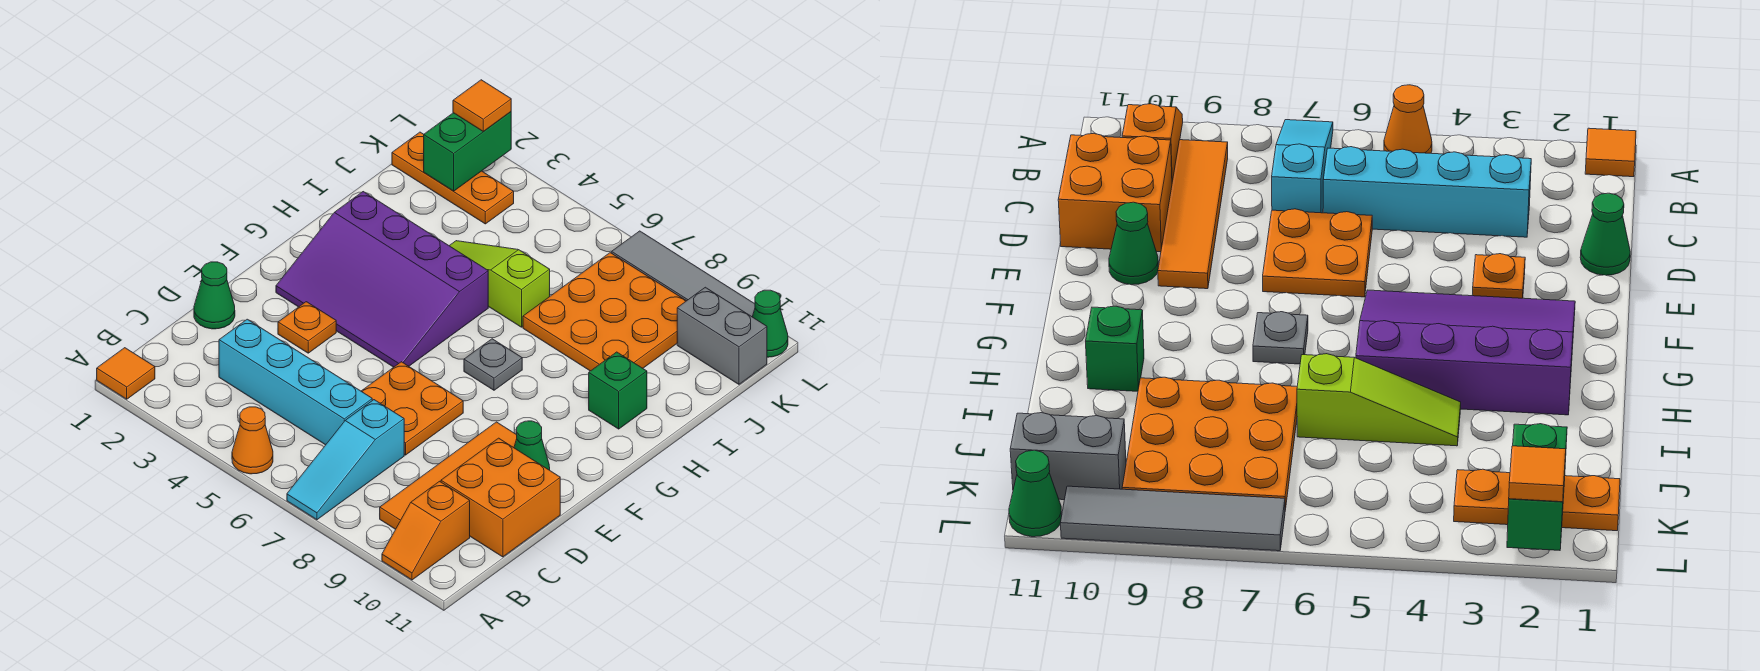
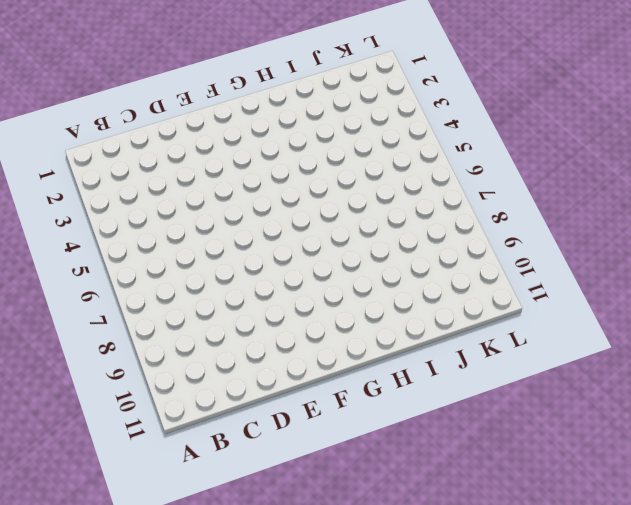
none -> orange tile A1 level 1
none -> orange cone A5 level 1
none -> cyan slope A7:C7 level 1 top C

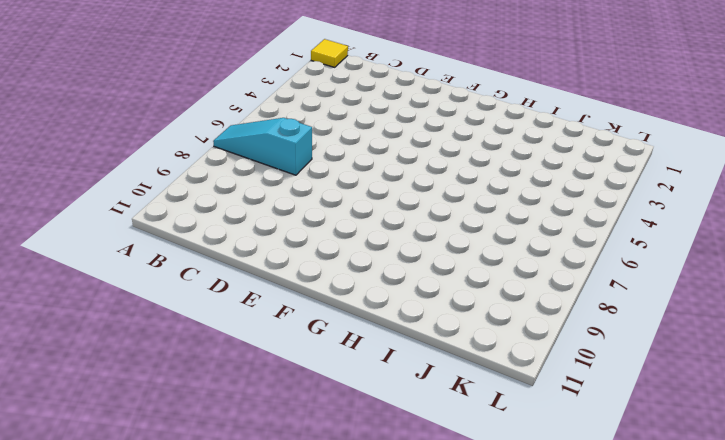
yellow tile A1 level 1 -> orange tile A1 level 1
none -> orange cone A5 level 1
none -> orange slope A10:B10 level 1 top B
none -> orange tile B9:E9 level 1

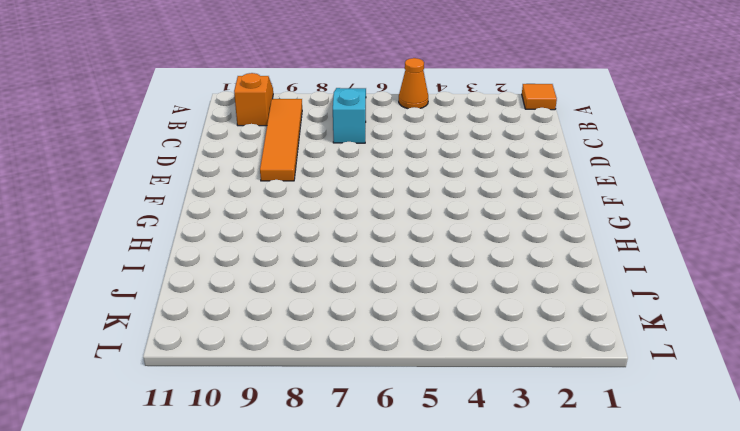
none -> cyan brick C3:C6 level 1
none -> orange brick C10:D11 level 1
none -> green cone D1 level 1

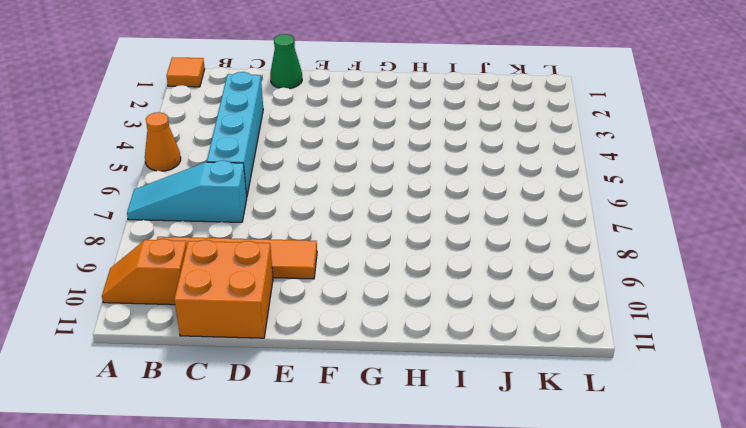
none -> orange plate D6:E7 level 1
none -> orange plate E3 level 1
none -> green cone E10 level 1

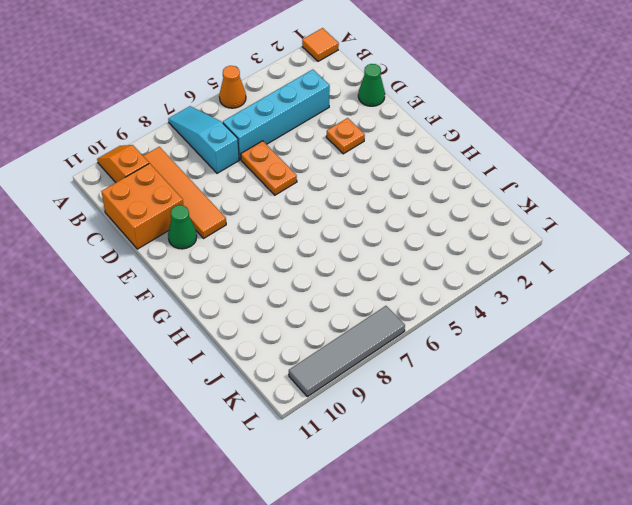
orange plate D6:E6 level 1 -> orange plate D6:E7 level 1
none -> purple slope F2:H5 level 1 top H
none -> grey plate G7 level 1
none -> green brick H10 level 1

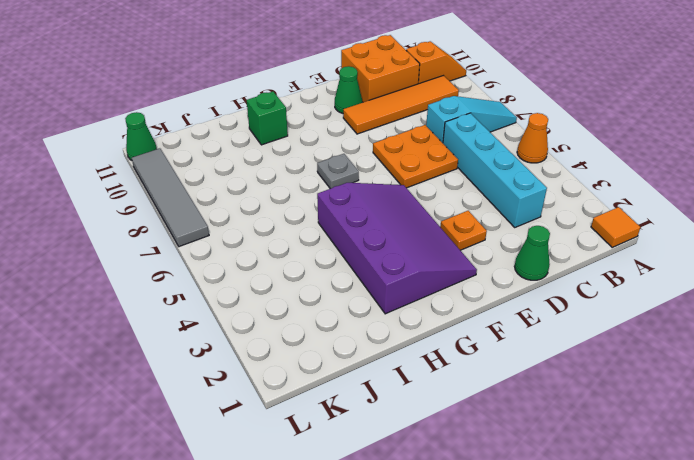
none -> lime slope I4:I6 level 1 top 6
none -> orange plate I7:K9 level 1
none -> orange plate K1:K3 level 1

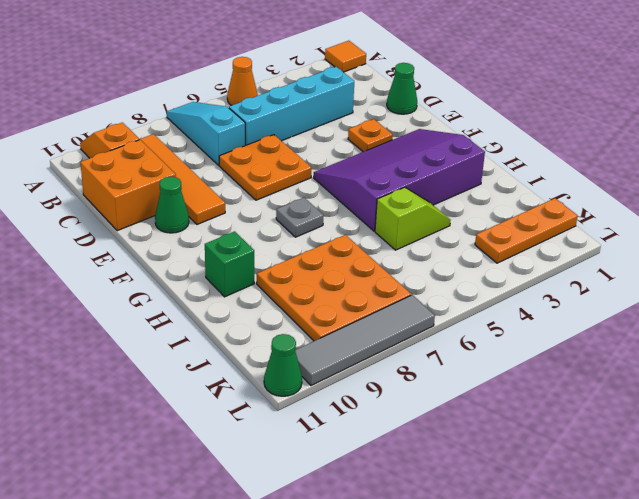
lime slope I4:I5 level 1 top 5 -> lime slope I4:I6 level 1 top 6
none -> grey brick K10:K11 level 1
none -> green brick K2:L2 level 2
none -> orange tile L2 level 3

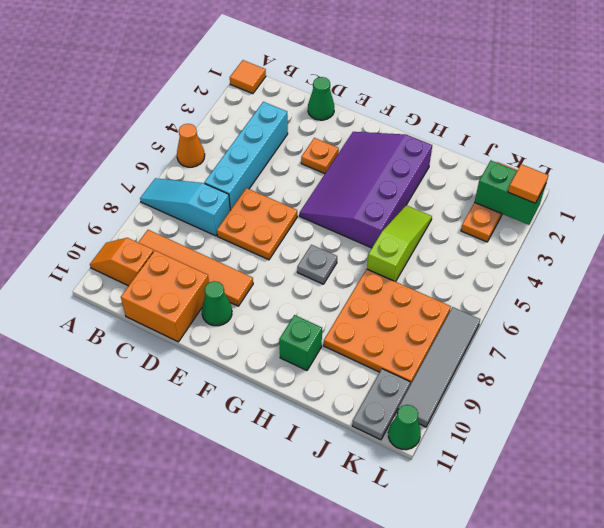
grey plate K10:K11 level 1 -> grey brick K10:K11 level 1

